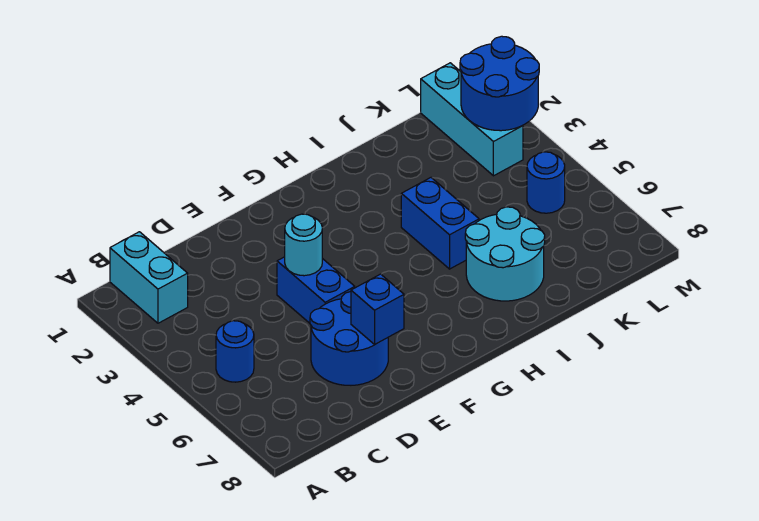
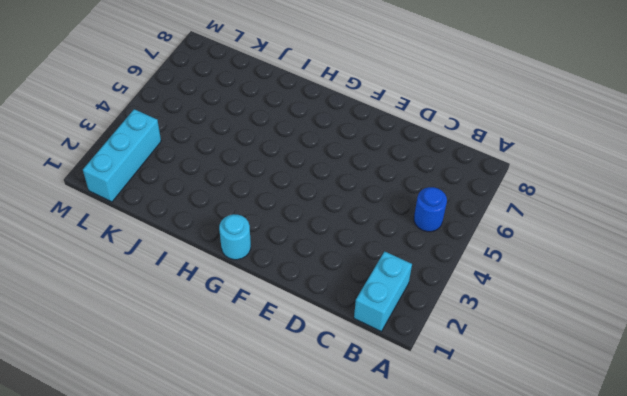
cyan round brick G1 level 1 -> cyan round brick E4 level 2
none -> blue round brick D6:E7 level 1
none -> blue brick E4:E5 level 1

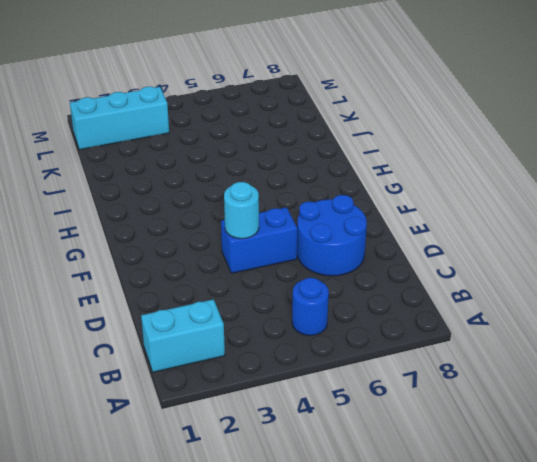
none -> blue brick I4:I5 level 1
none -> cyan round brick I6:J7 level 1

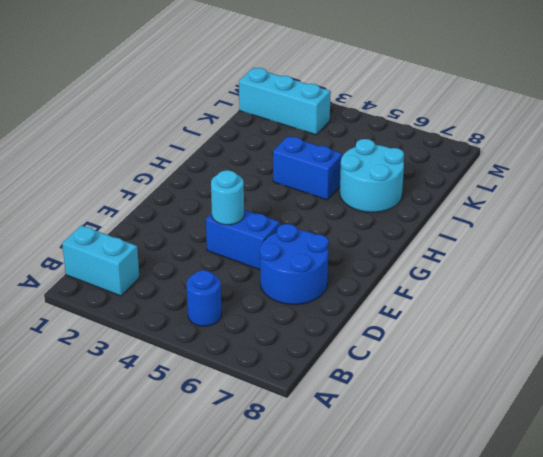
none -> blue round brick L5 level 1
none -> blue brick E7 level 2

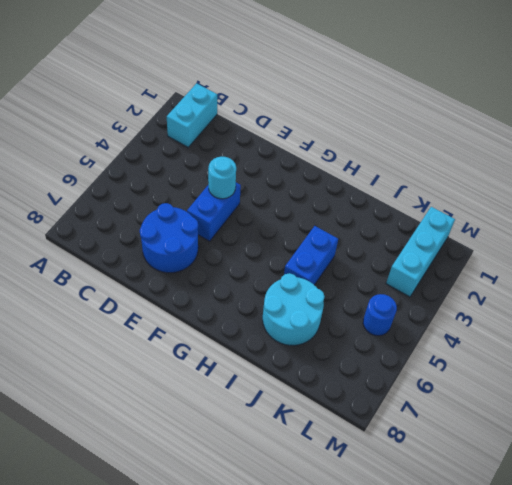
none -> blue round brick B5 level 1
none -> blue brick E7 level 2

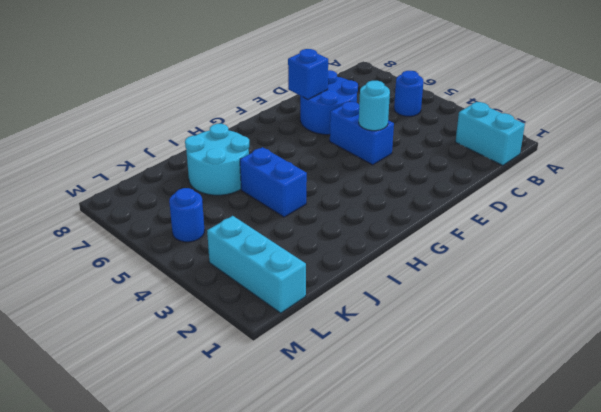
none -> blue round brick L2:M3 level 2

